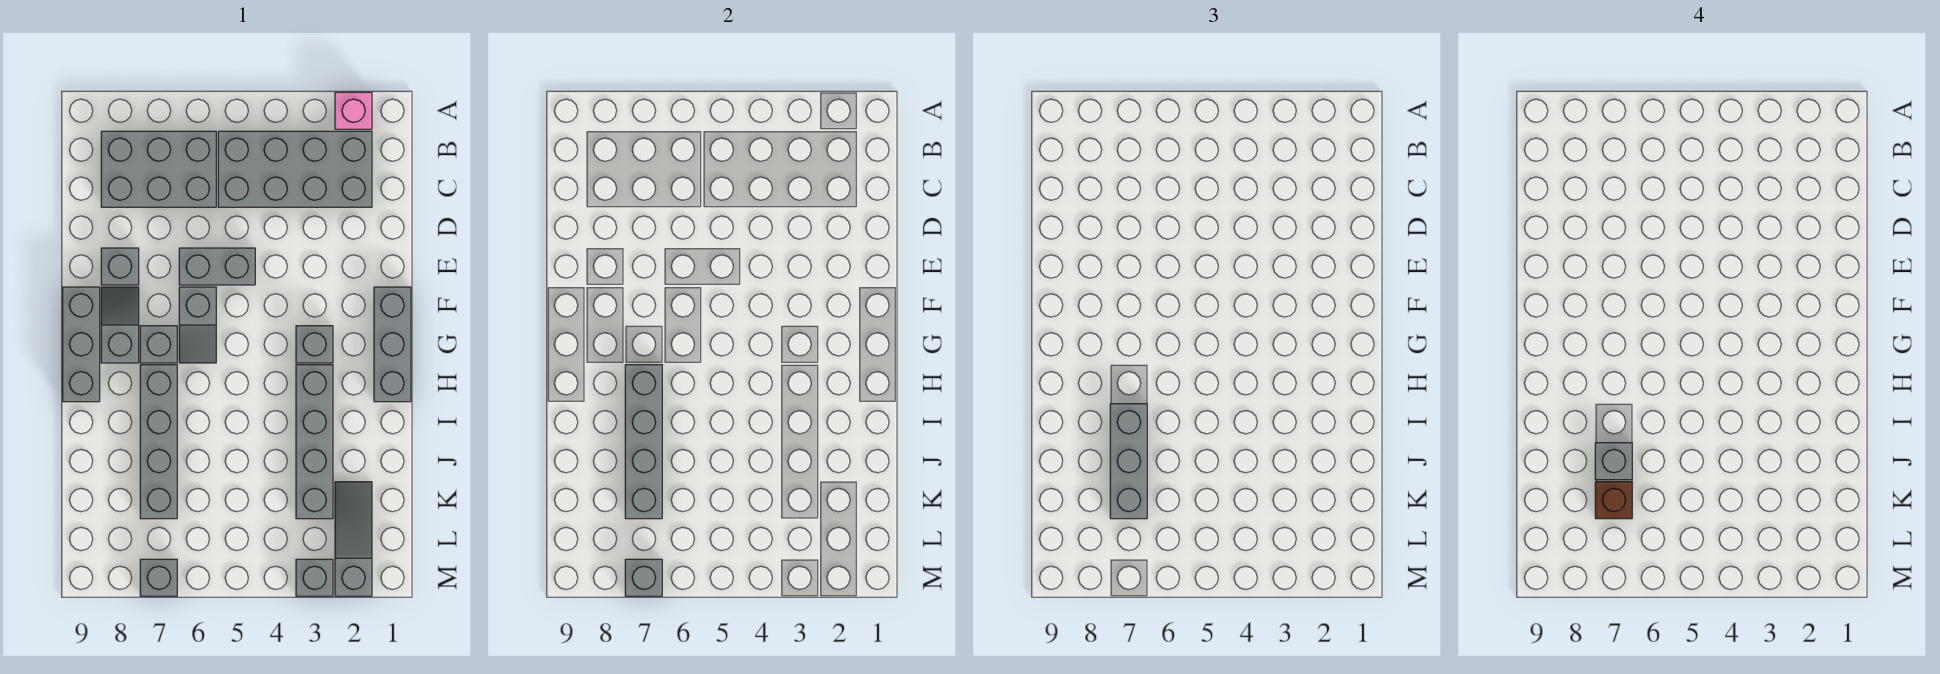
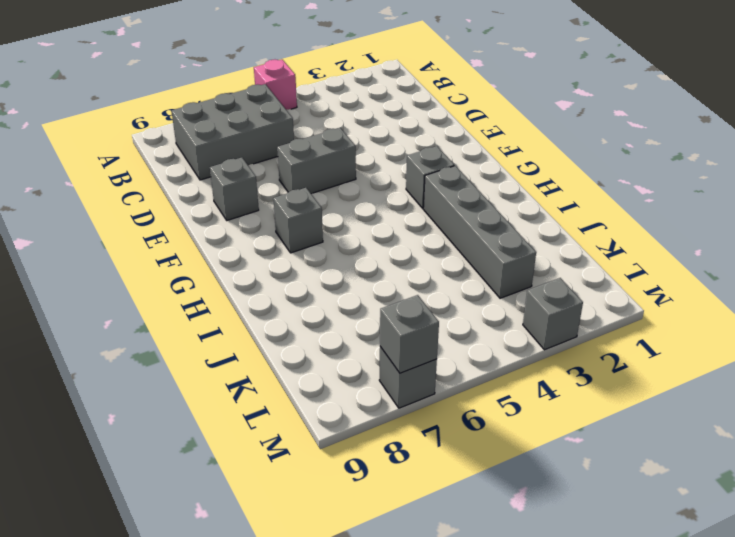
pink brick A5 level 1 -> pink brick A2 level 1
none -> grey brick B2:C5 level 1
none -> grey brick F1:H1 level 1
none -> grey slope F6:G6 level 1 top F

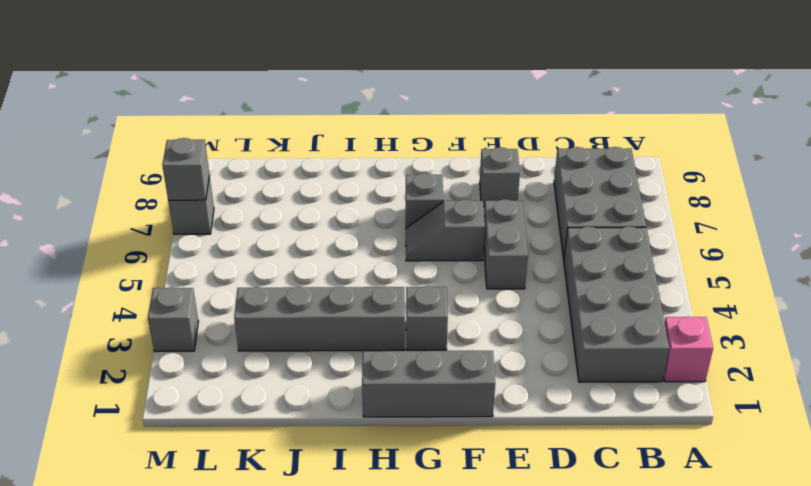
none -> grey slope F8:G8 level 1 top G
none -> grey brick F9:H9 level 1
none -> grey brick H7:K7 level 1

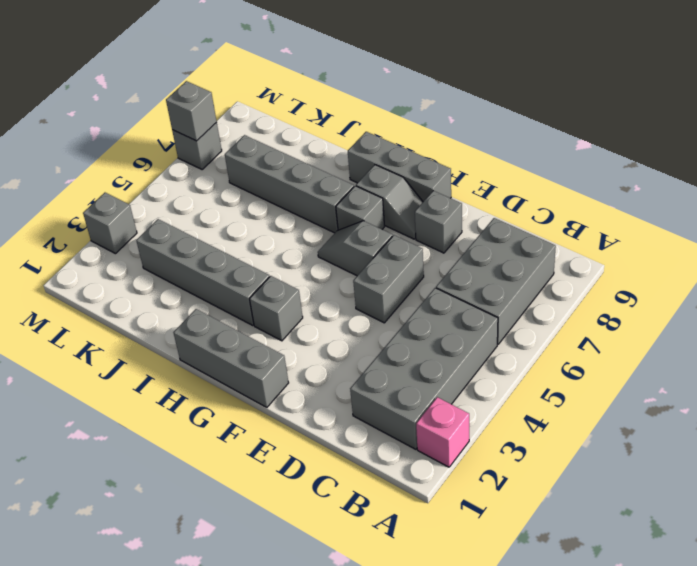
none -> grey slope K2:M2 level 1 top M
none -> grey brick H7:K7 level 2
none -> grey brick I7:K7 level 3

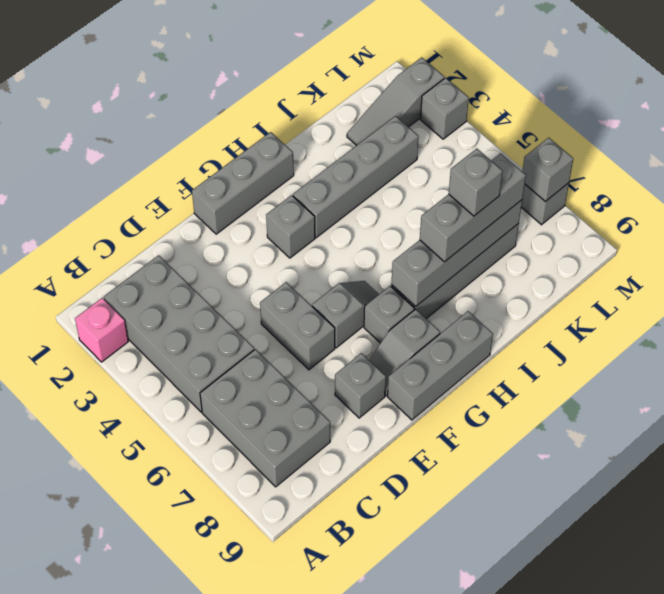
none -> brown brick K7 level 4

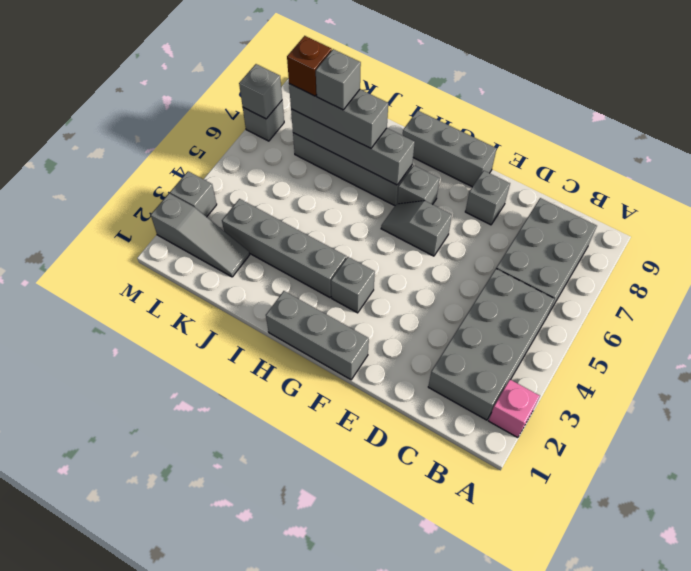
none -> grey brick E5:E6 level 1
none -> grey slope F8:G8 level 1 top G

